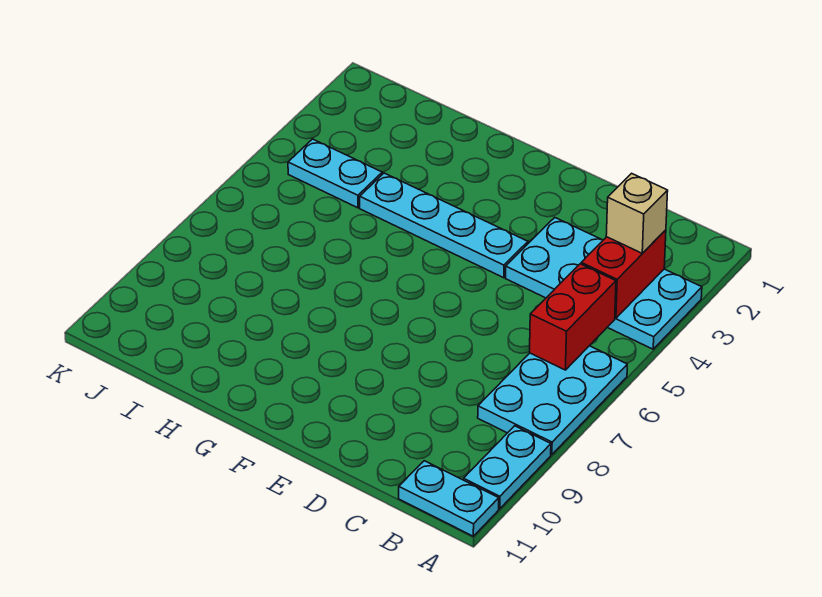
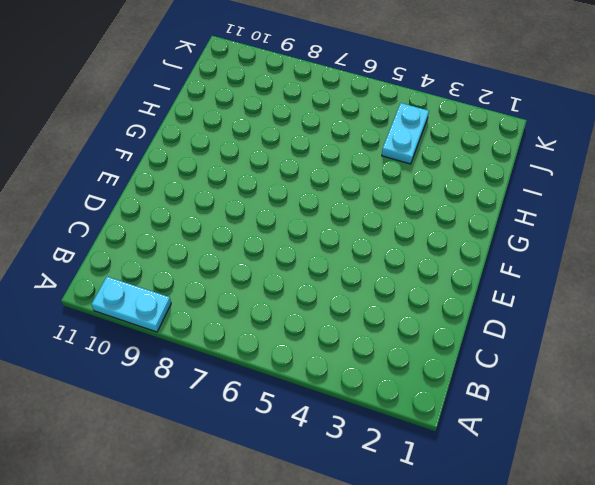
none -> cyan plate A3:D4 level 1
none -> cyan plate A6:B8 level 1

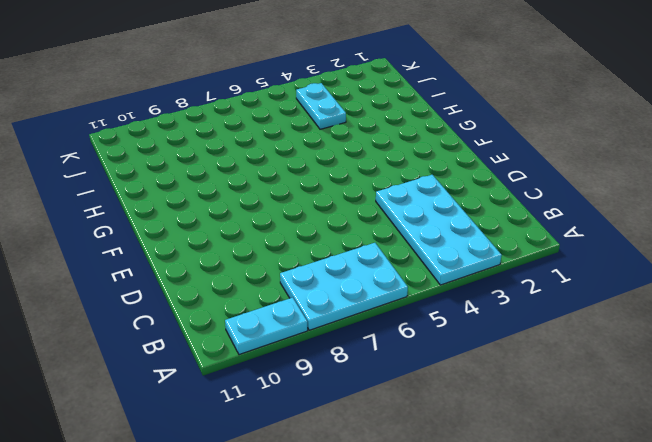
none -> cyan plate A11:B11 level 1
none -> cyan plate E4:H4 level 1

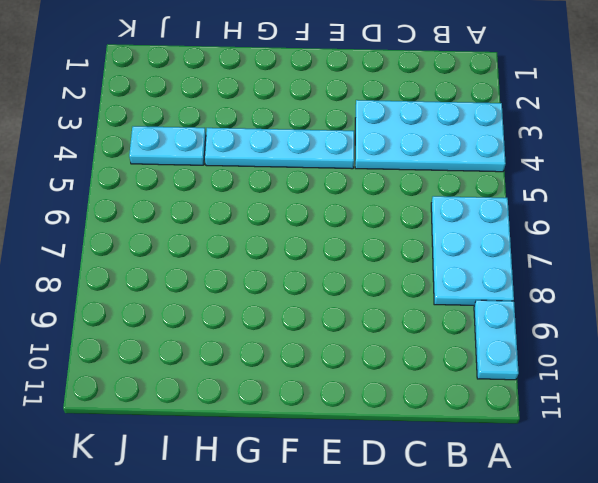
none -> cyan plate A11:B11 level 1
none -> red brick B3:B4 level 2

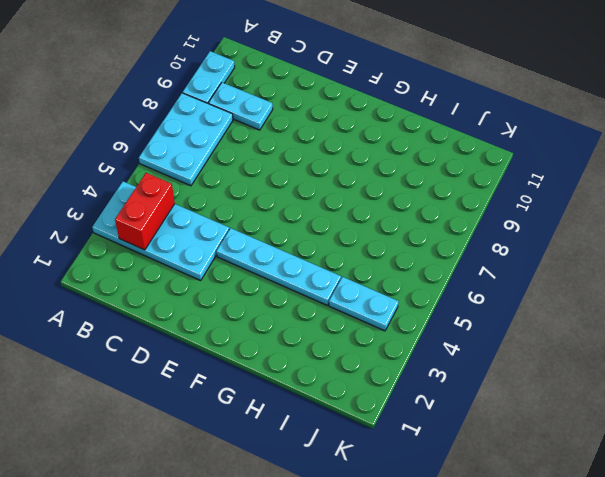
cyan plate B9:C9 level 1 -> cyan plate A11:B11 level 1
none -> red brick B5:B6 level 2
none -> tan brick B3 level 3

